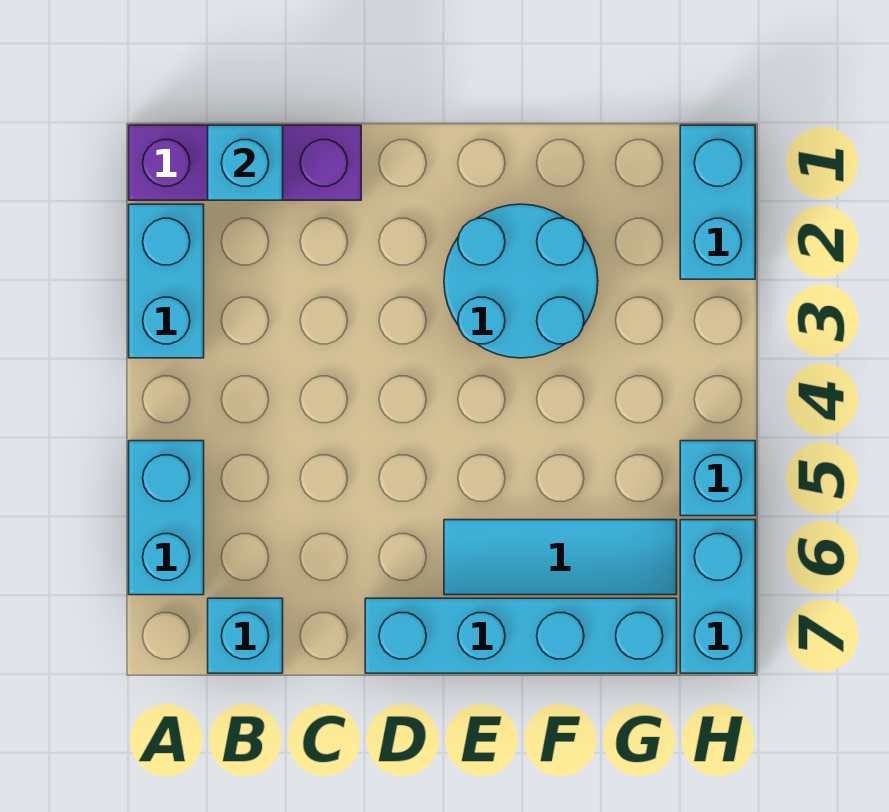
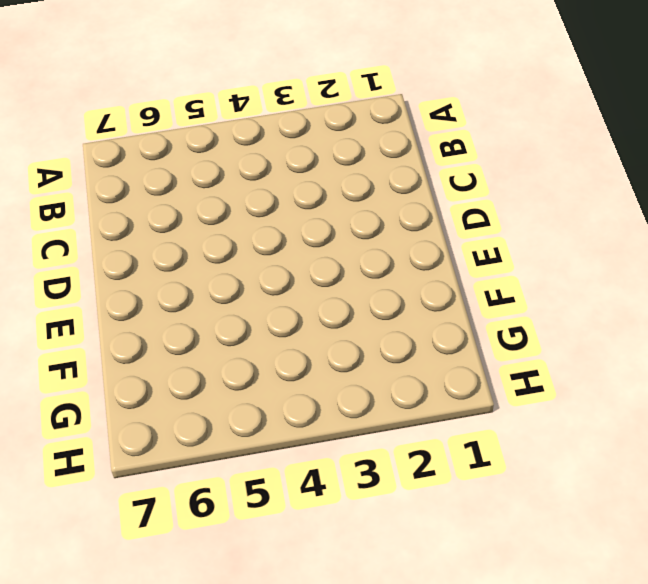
none -> purple brick A1:C1 level 1
none -> cyan brick A2:A3 level 1

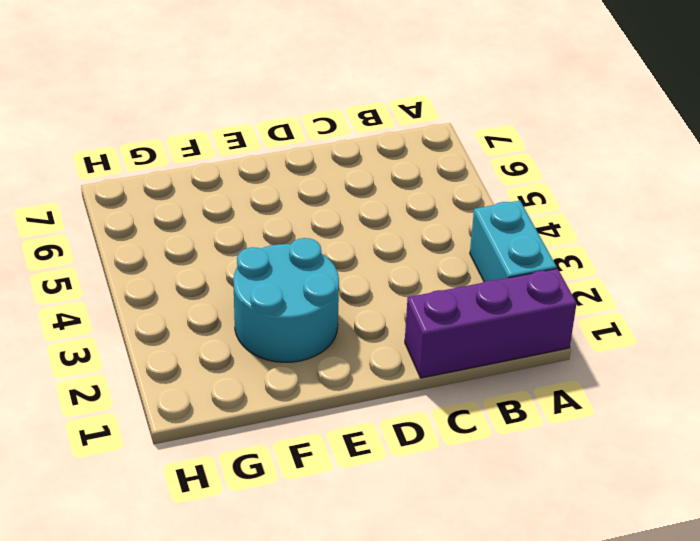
none -> cyan brick A5:A6 level 1
none -> cyan brick B7 level 1

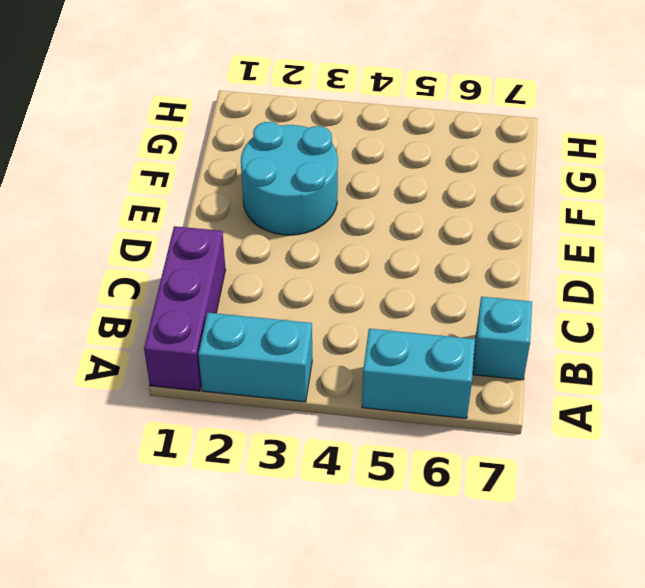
none -> cyan brick D7:G7 level 1
none -> cyan tile E6:G6 level 1

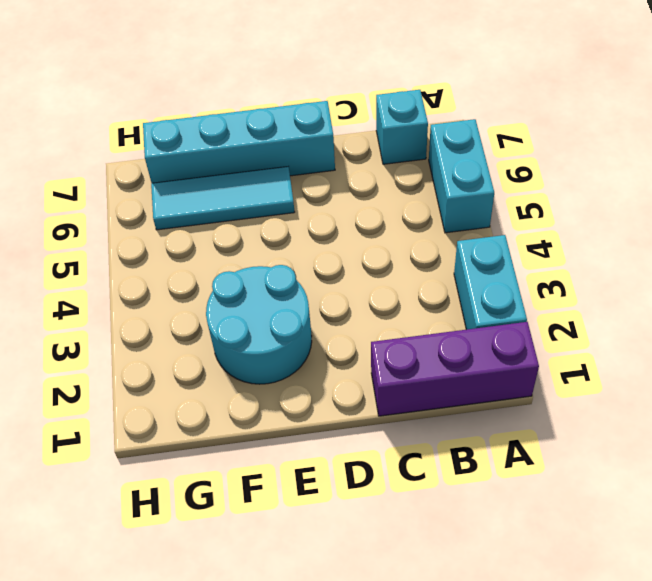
none -> cyan brick H1:H2 level 1
none -> cyan brick H5 level 1

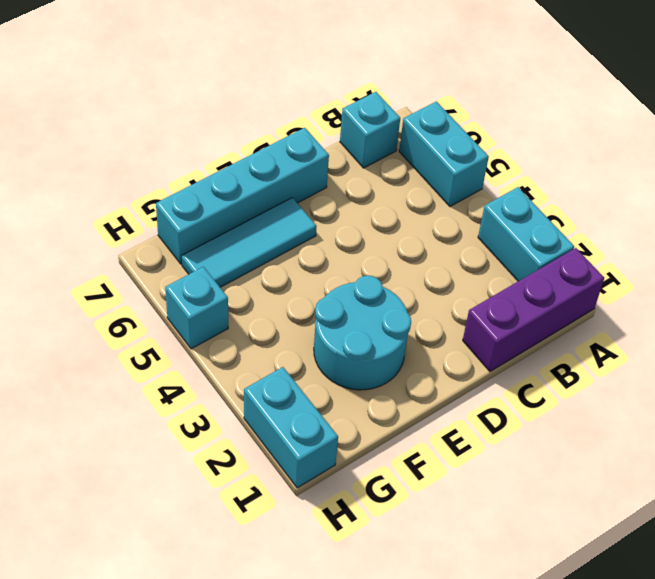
none -> cyan brick H6:H7 level 1
none -> cyan brick B1 level 2

